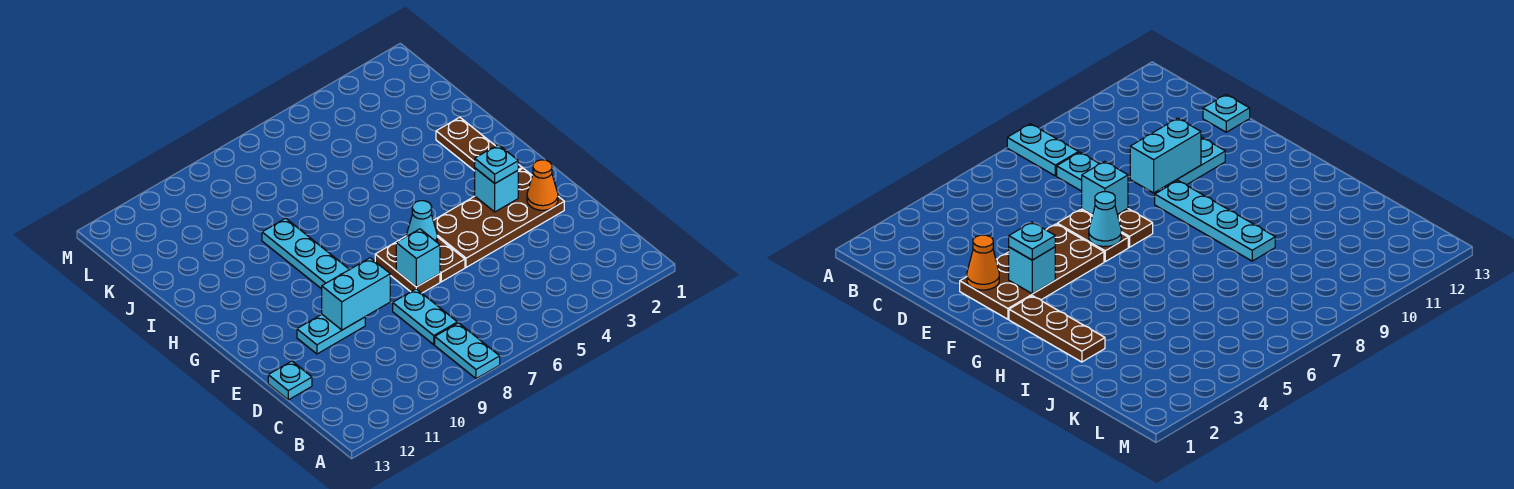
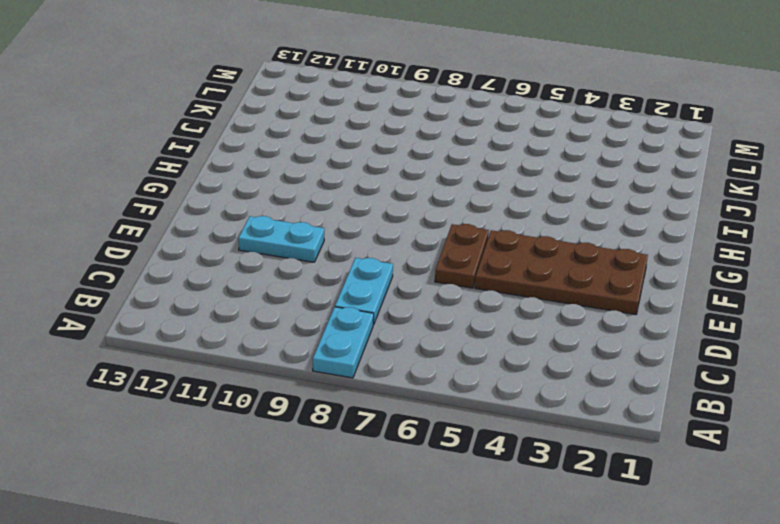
none -> cyan plate D13 level 1
none -> brown plate E7:F7 level 1
none -> cyan plate F9:I9 level 1

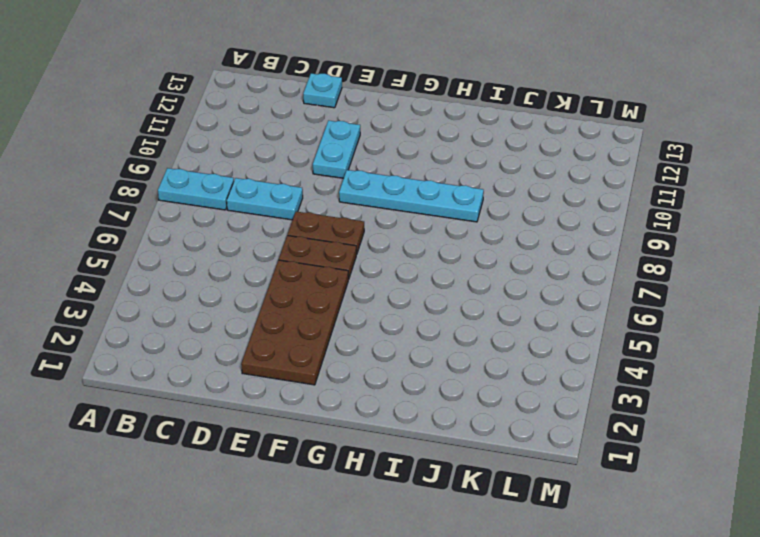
none -> brown plate G2:I2 level 1
none -> orange cone E2 level 2
none -> cyan brick E7 level 2

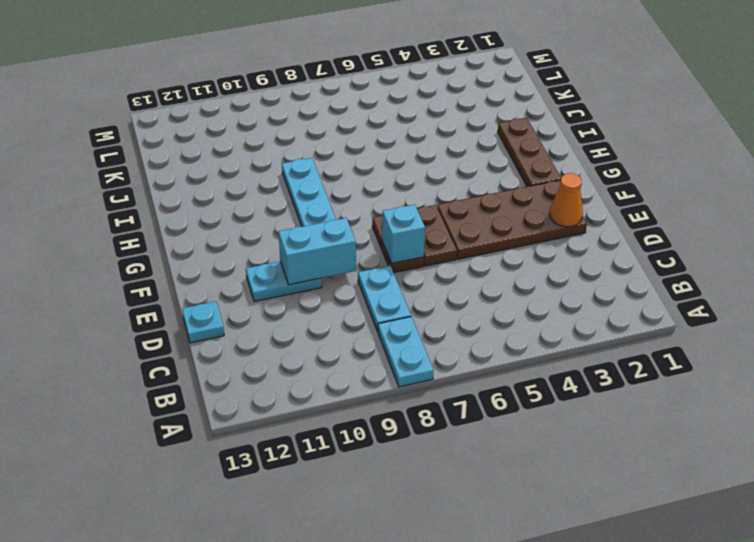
none -> cyan brick F3 level 2
none -> cyan cone F6 level 2
none -> cyan plate F3 level 3

